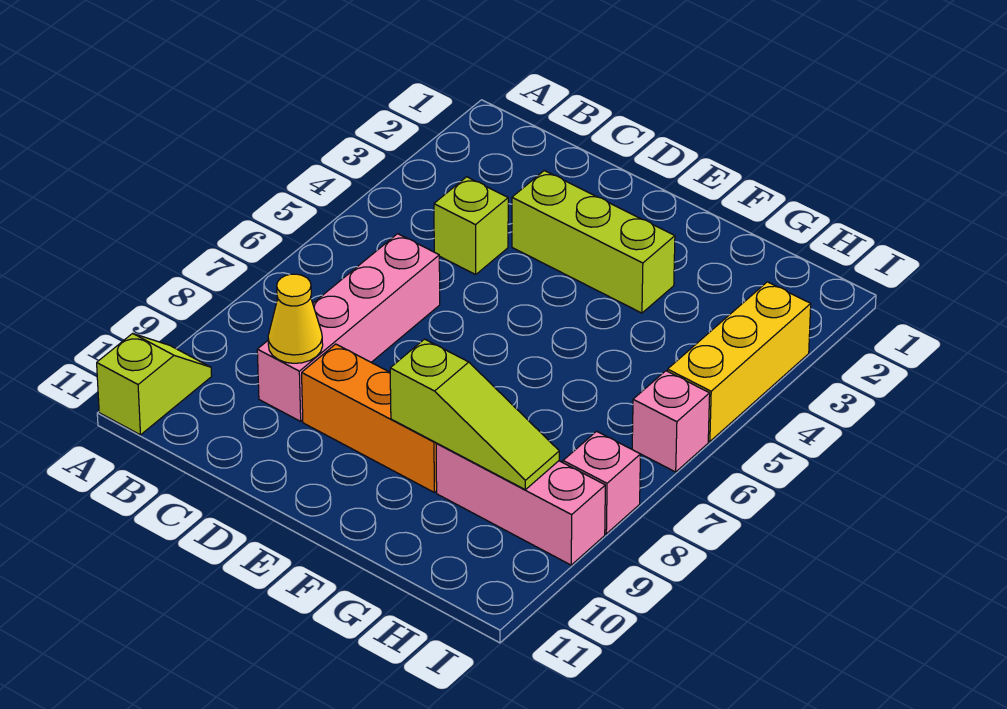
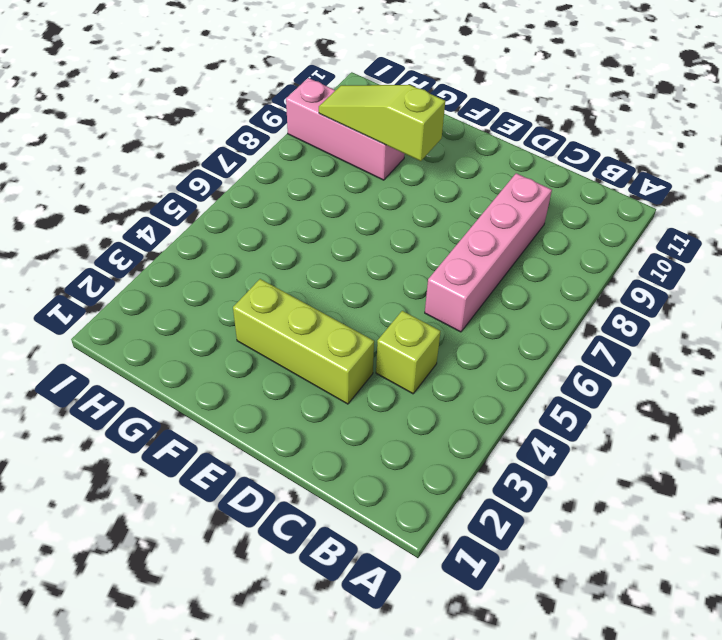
none -> lime slope A10:A11 level 1 top 11
none -> orange brick D9:F9 level 1

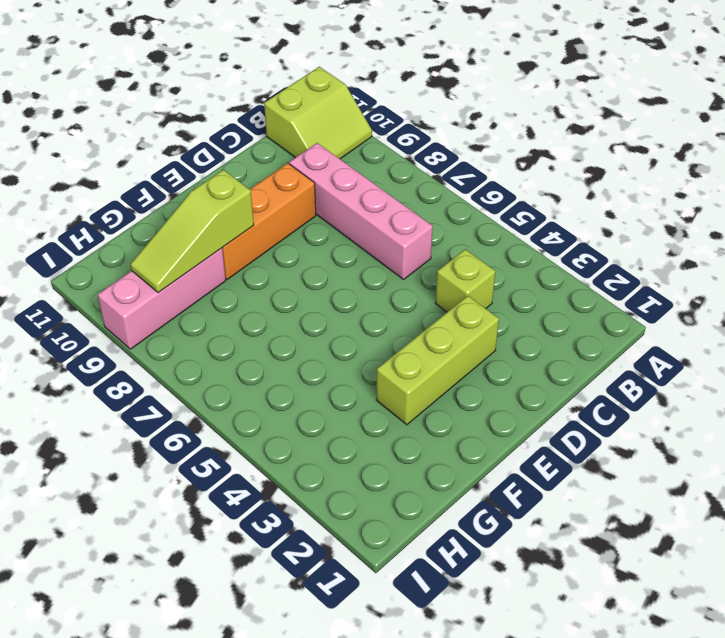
lime slope A10:B11 level 1 top 11 -> lime slope A10:A11 level 1 top 11
none -> yellow brick I3:I5 level 1
none -> pink brick I6 level 1

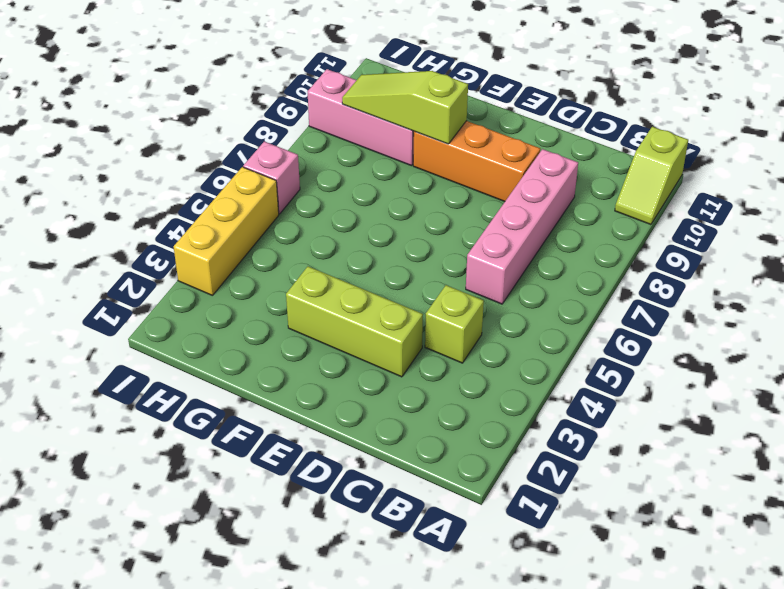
none -> pink brick I8 level 1
none -> yellow cone C9 level 2

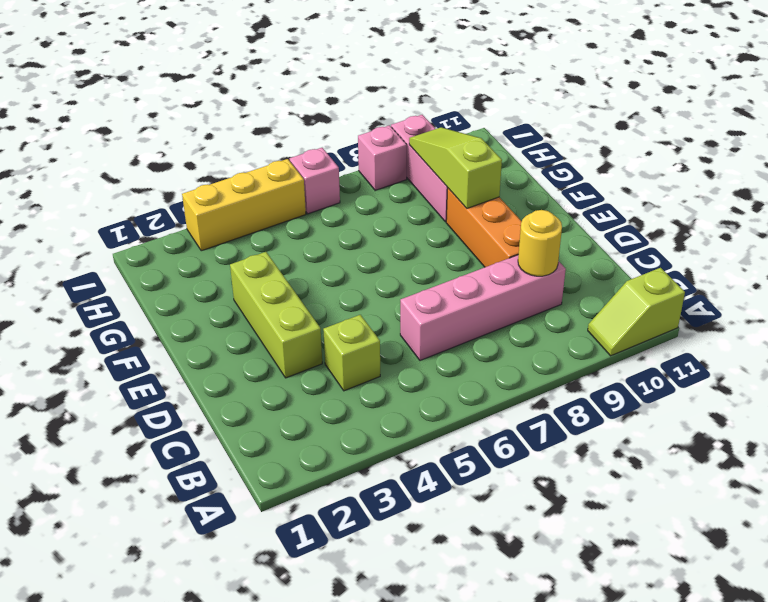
yellow round brick C9 level 2 -> yellow cone C9 level 2

